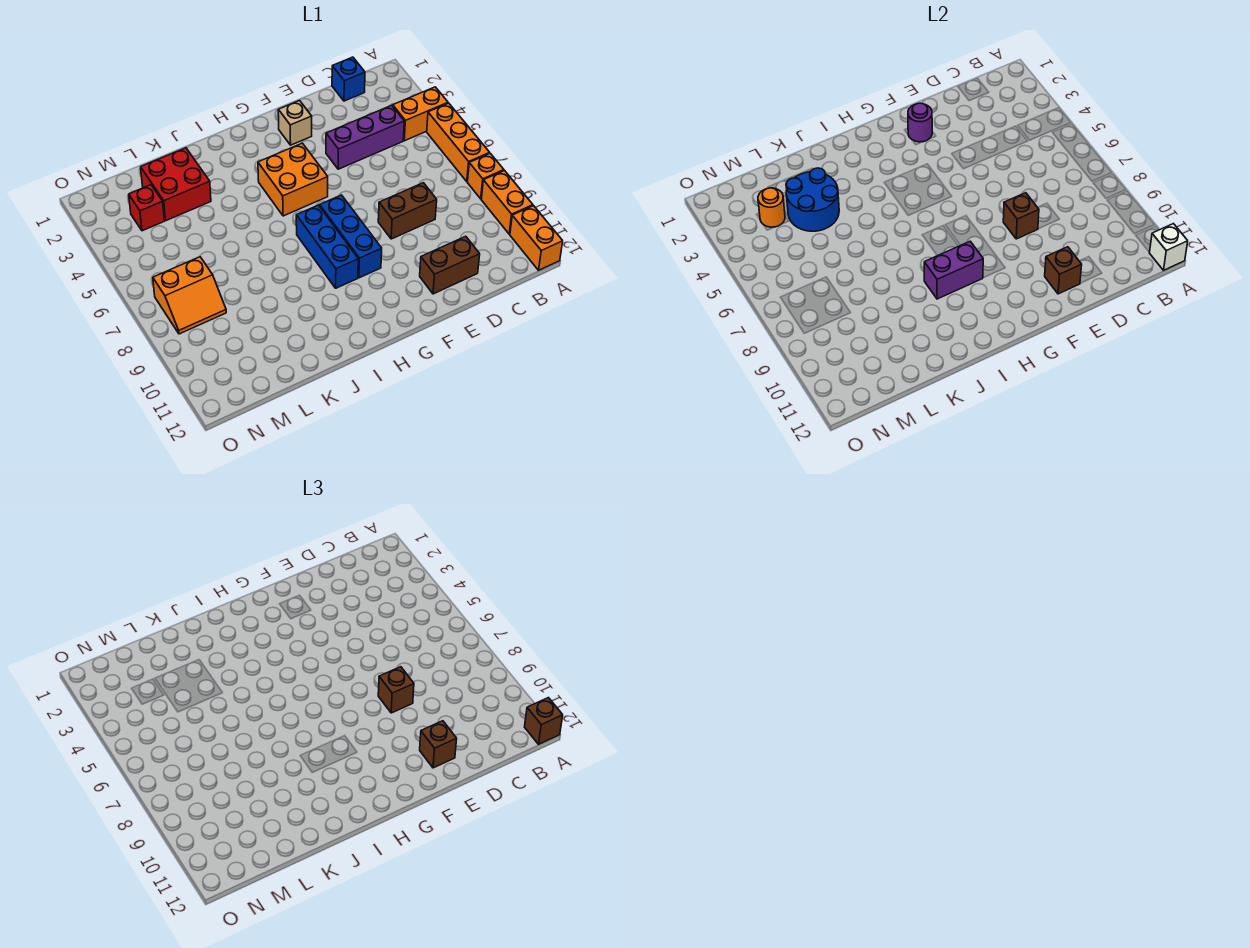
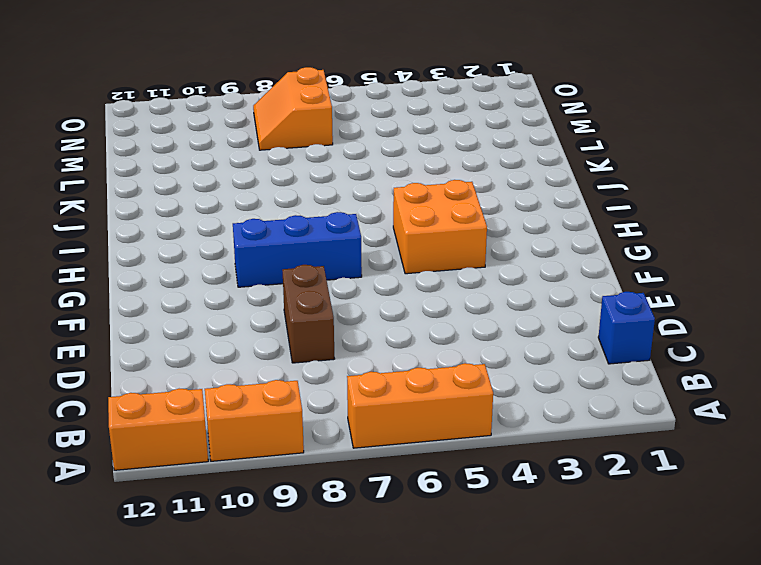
none -> orange brick A4:B4 level 1
none -> orange brick A8 level 1
none -> purple brick C4:E4 level 1

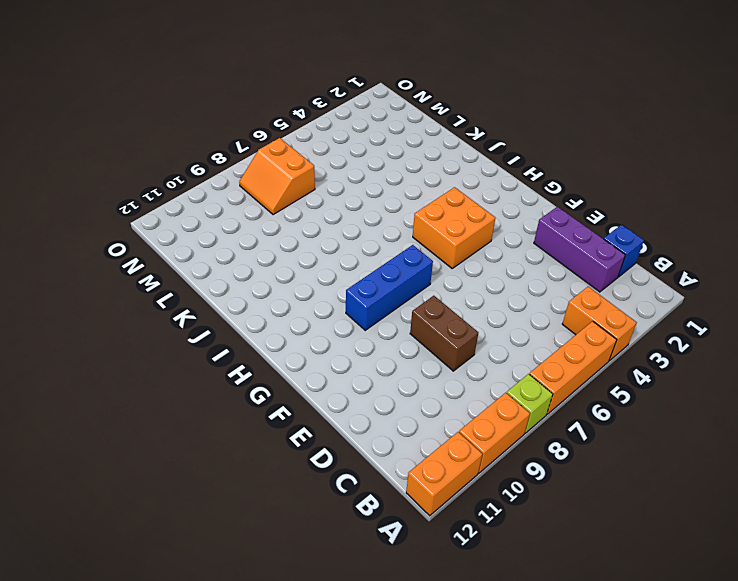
lime brick A8 level 1 -> orange brick A8 level 1
purple brick C2:E2 level 1 -> purple brick C4:E4 level 1
none -> brown brick D11:E11 level 1
none -> tan brick F2 level 1
none -> blue brick H7:H9 level 1

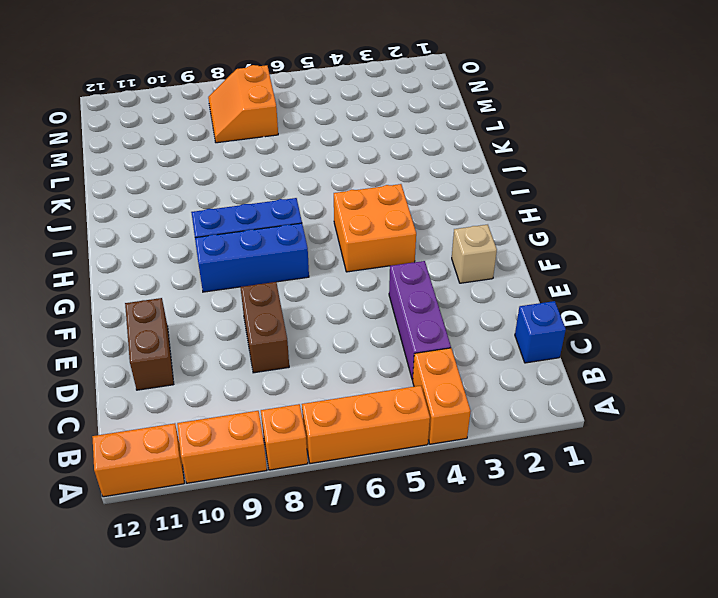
none -> red brick K2:L3 level 1
none -> red brick M3 level 1
none -> white brick A12 level 2

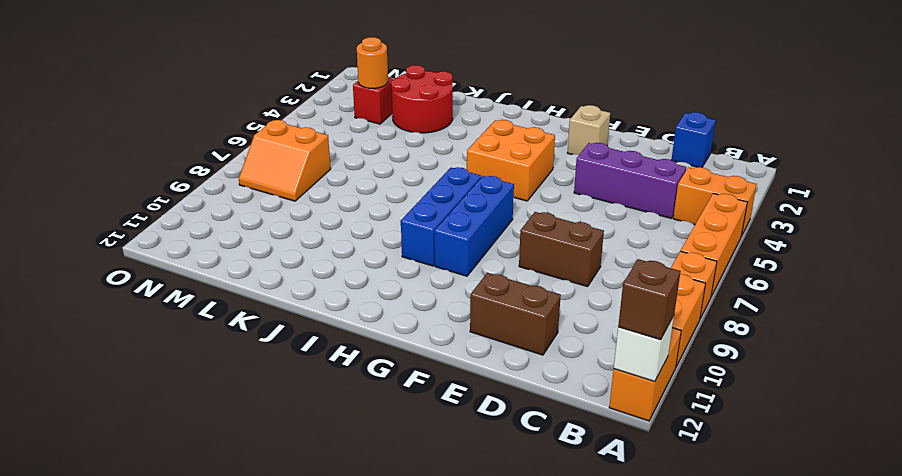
red round brick K2:L3 level 1 -> red brick K2:L3 level 1
none -> brown brick E8 level 2
none -> brown brick E11 level 2
none -> purple round brick F2 level 2

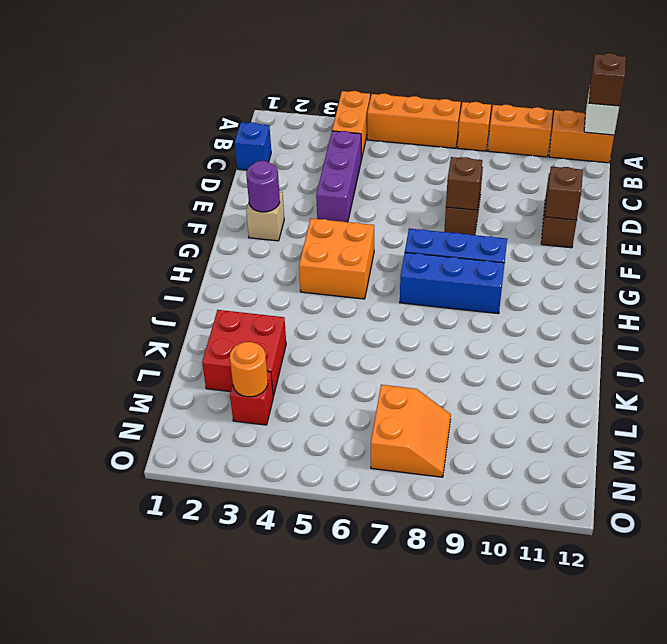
none -> purple brick H9:I9 level 2
none -> blue round brick K3:L4 level 2
none -> brown brick E8 level 3

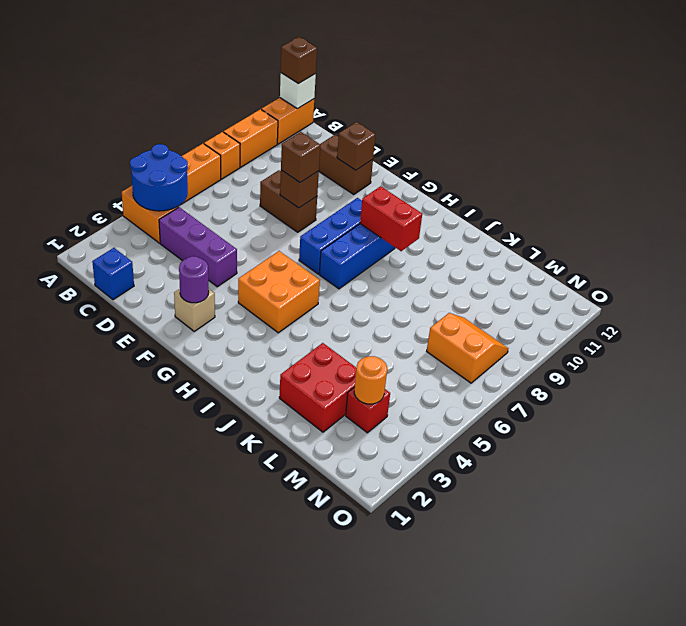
blue round brick A4:B5 level 2 -> blue round brick K3:L4 level 2
red brick H9:I9 level 2 -> purple brick H9:I9 level 2
none -> brown brick E11 level 3

